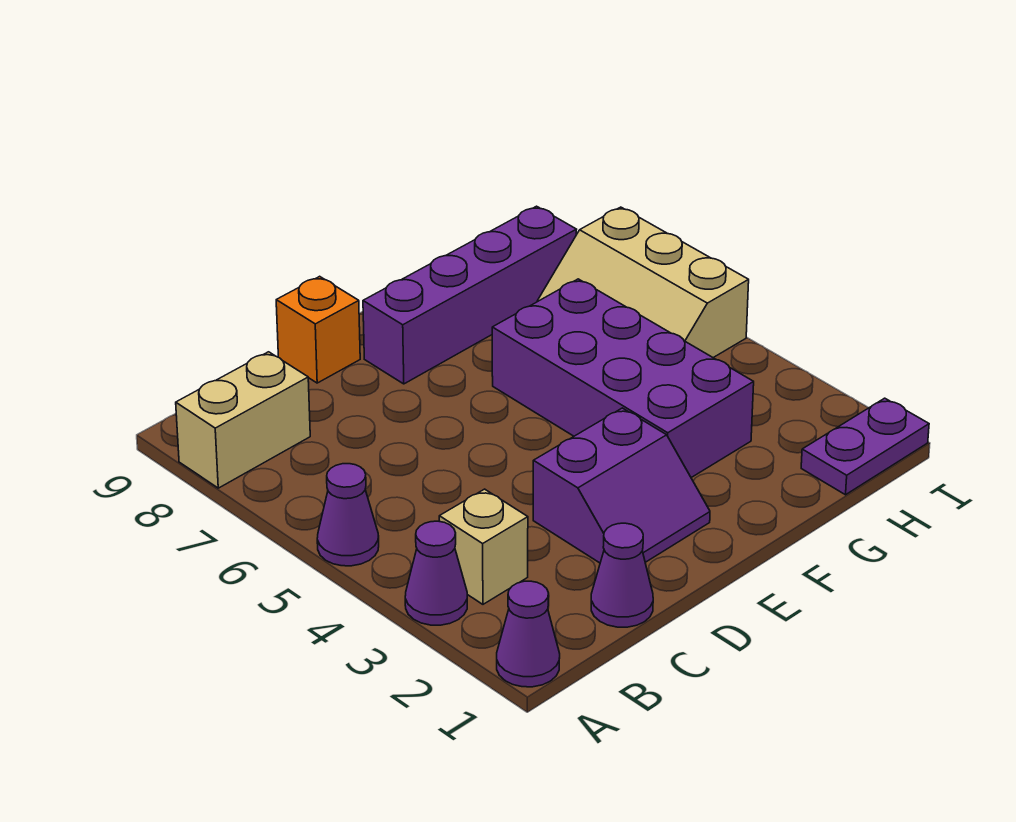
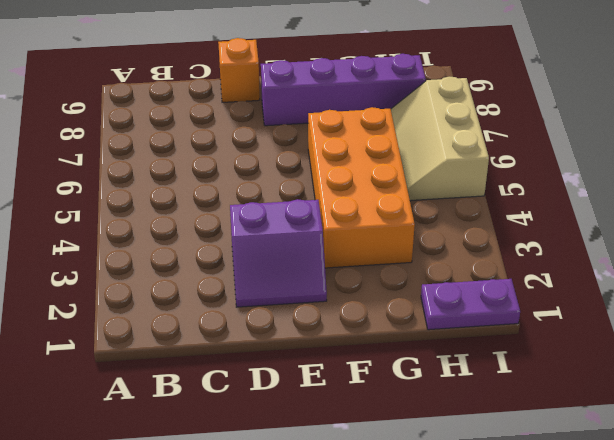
orange brick F3:G6 level 1 -> purple brick F3:G6 level 1
none -> purple cone A1 level 1
none -> purple cone A3 level 1
none -> purple cone A5 level 1

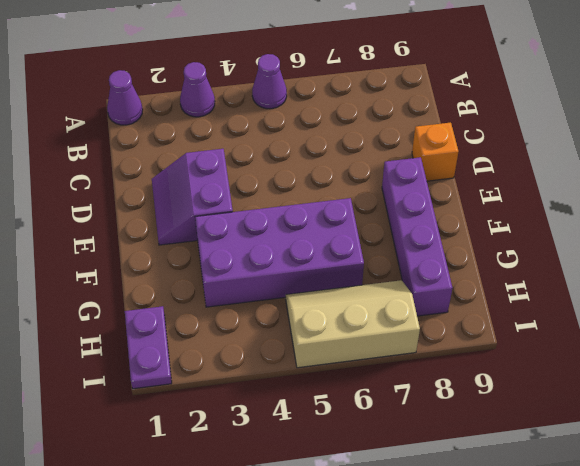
none -> tan brick A8:B8 level 1
none -> tan brick B3 level 1
none -> purple cone C1 level 1

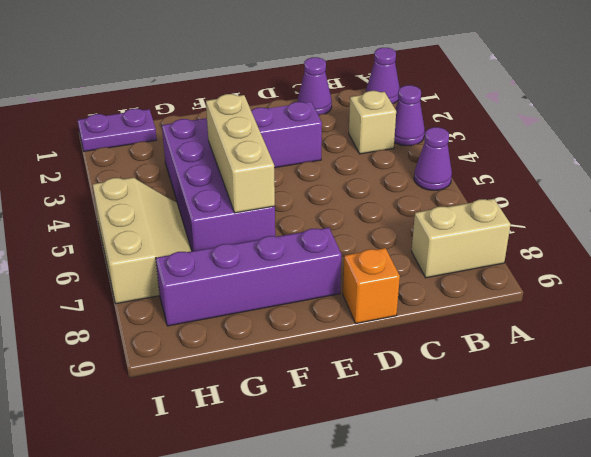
tan brick F4:F6 level 2 -> none

